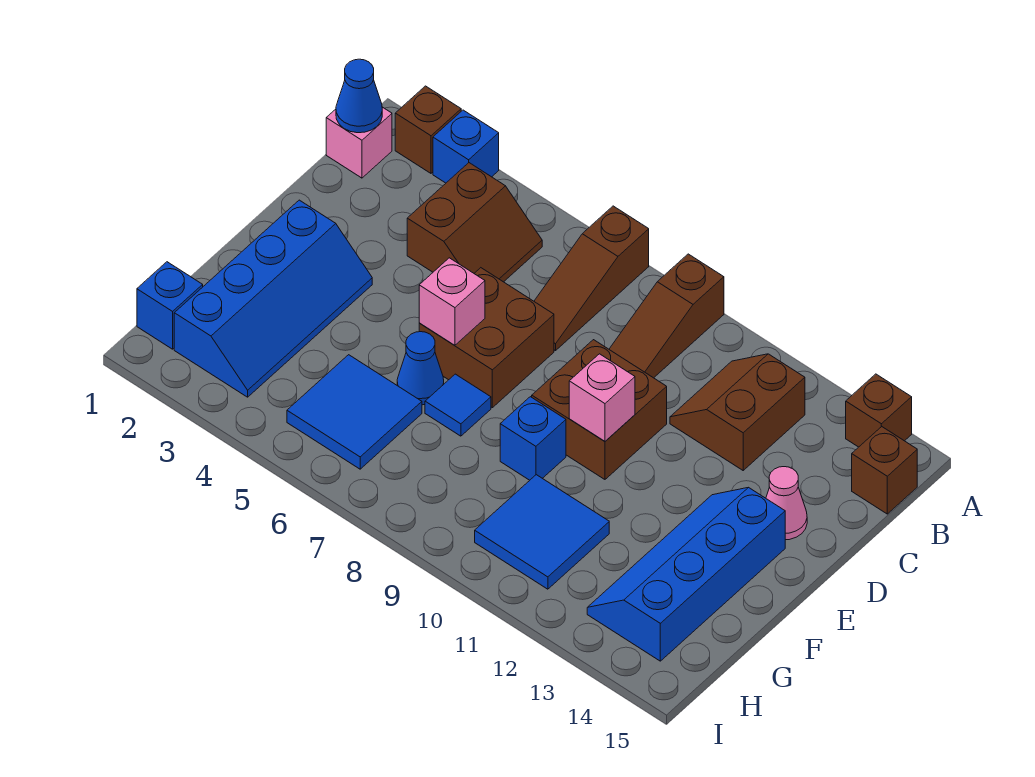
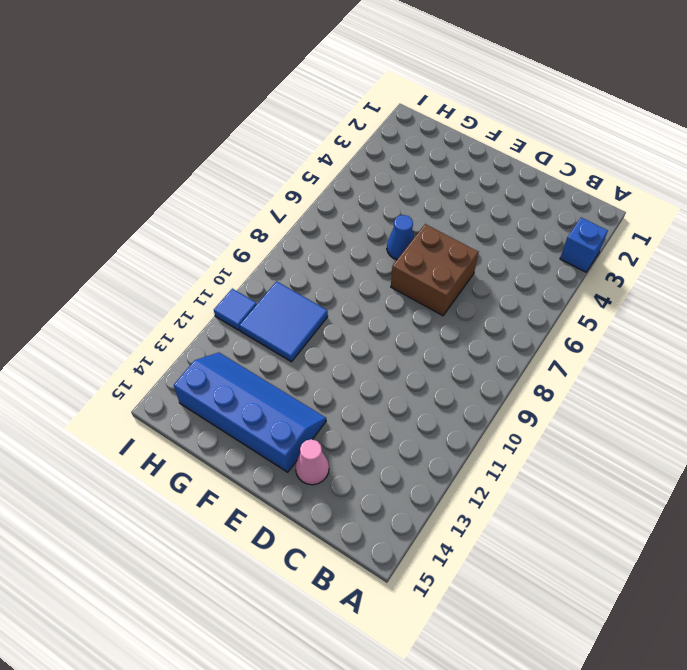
blue tile I11 level 1 -> blue tile F7 level 1
none -> brown brick A2 level 1
none -> brown slope A7:C7 level 1 top A
none -> brown slope A9:C9 level 1 top A

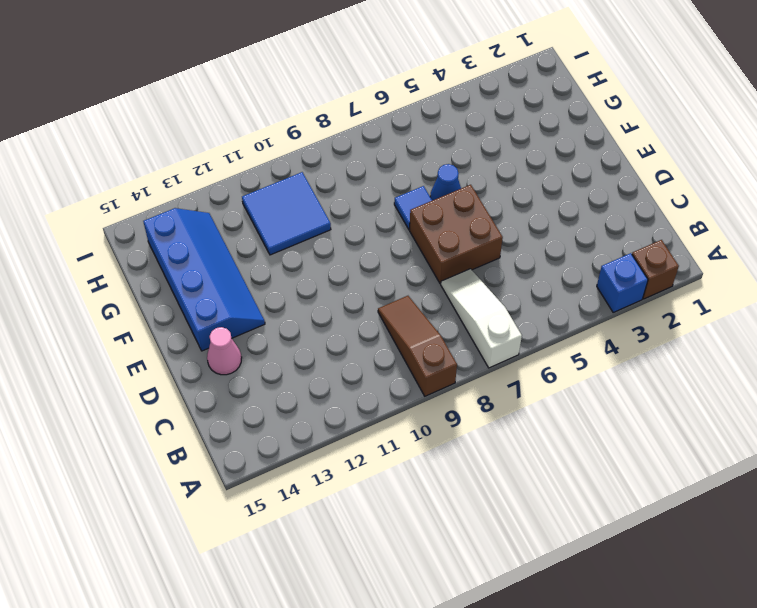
white slope A7:C7 level 1 top A -> brown slope A7:C7 level 1 top A
none -> brown brick A14 level 1
none -> pink brick B1 level 1
none -> brown slope B4:C5 level 1 top 4

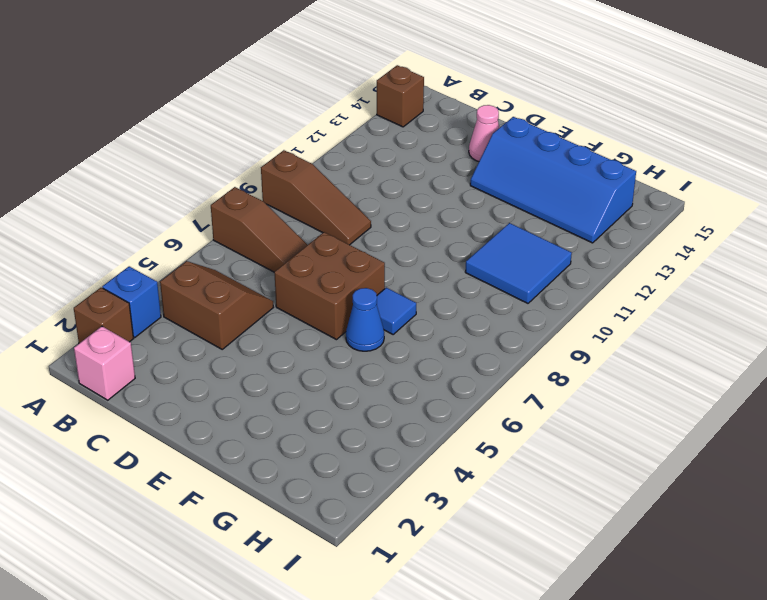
none -> brown slope B11:C12 level 1 top 12
none -> brown brick B15 level 1
none -> brown brick D9:E10 level 1

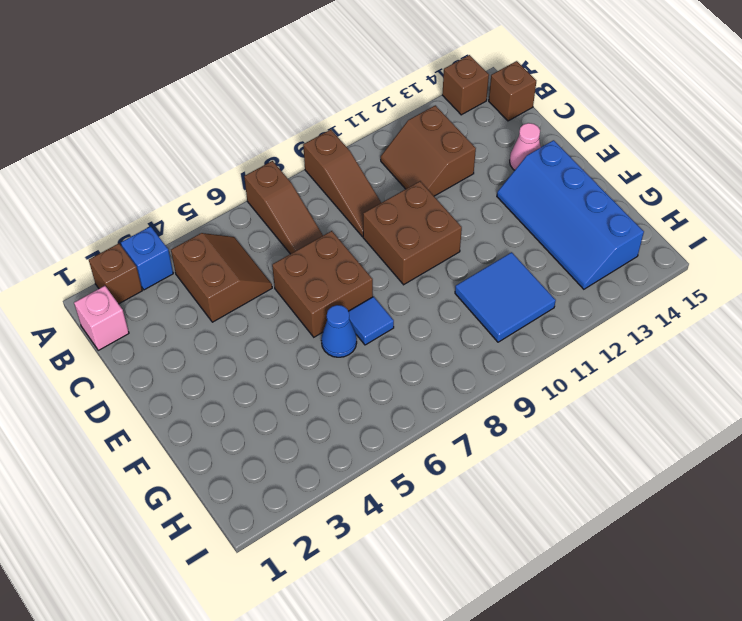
none -> blue slope E2:H3 level 1 top 2
none -> blue brick F9 level 1
none -> blue tile G5:H6 level 1

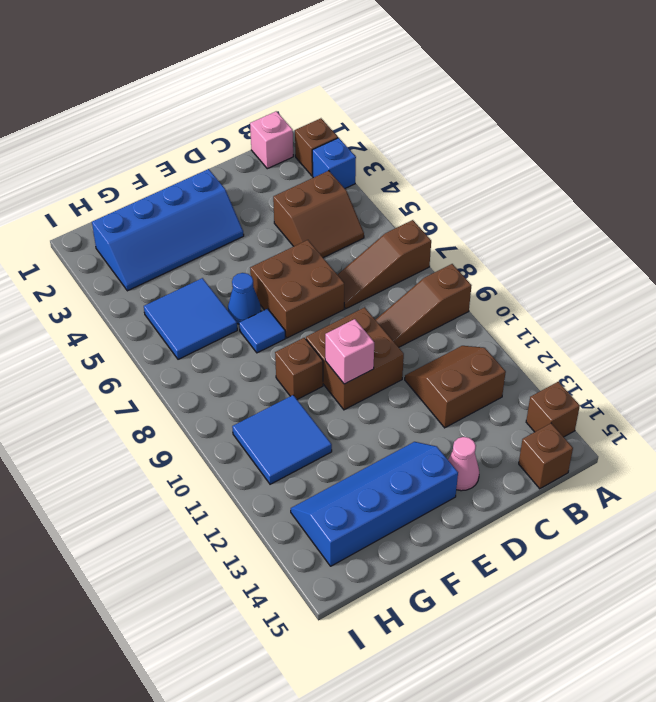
brown brick F9 level 1 -> blue brick F9 level 1
none -> blue brick H1 level 1
none -> blue cone B1 level 2
none -> pink brick E6 level 2

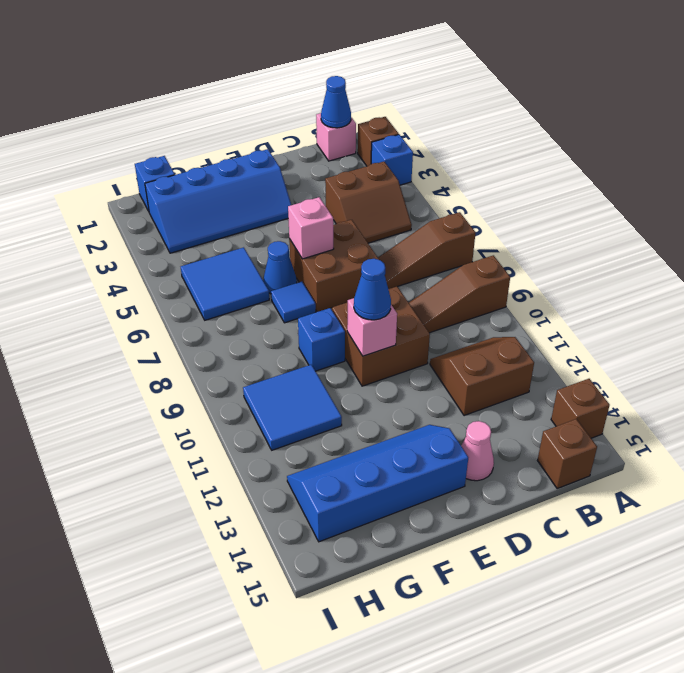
blue cone E10 level 3 -> none

